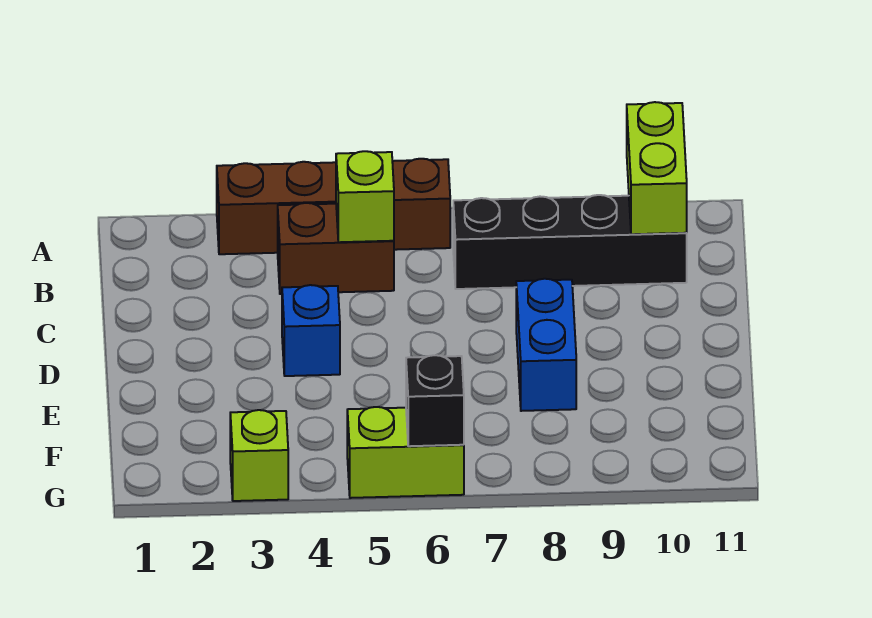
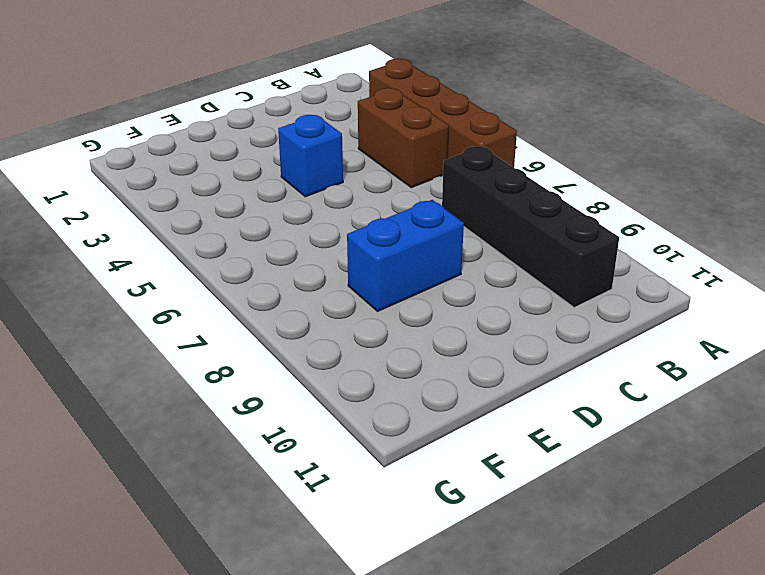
none -> lime brick G3 level 1
none -> lime brick G5:G6 level 1

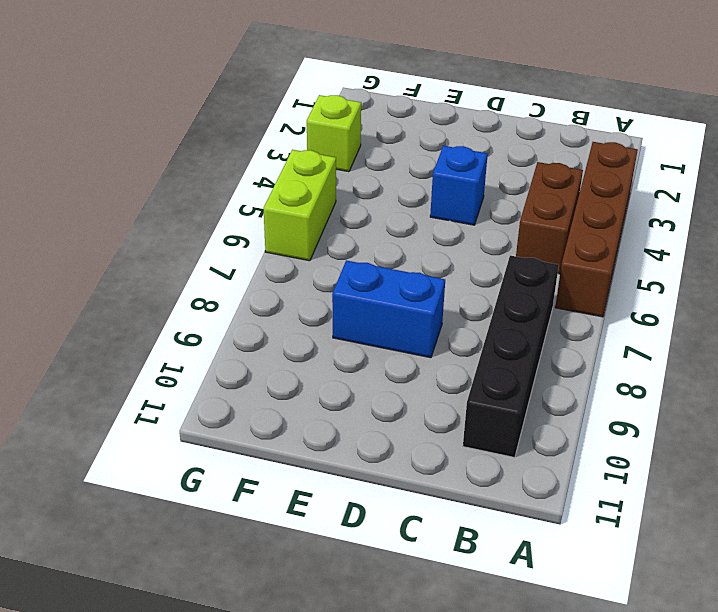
none -> lime brick A10:B10 level 2
none -> lime brick B5 level 2

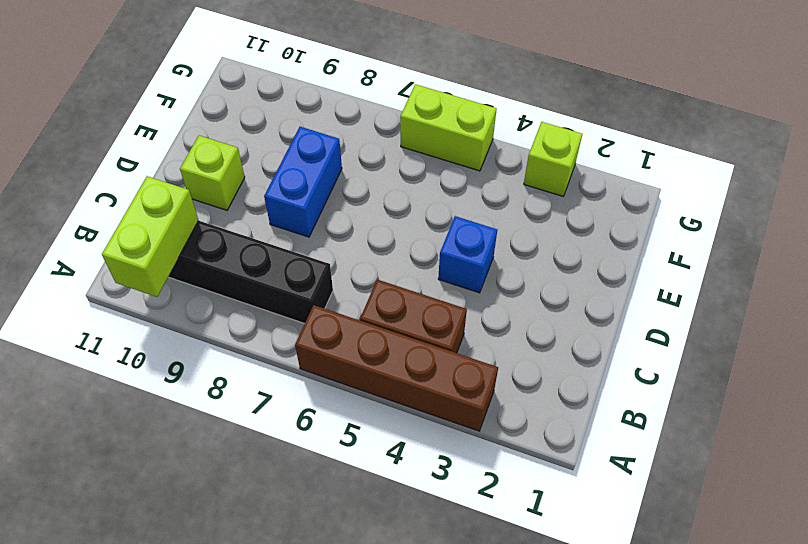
lime brick D10 level 1 -> lime brick B5 level 2
none -> black brick G6 level 2

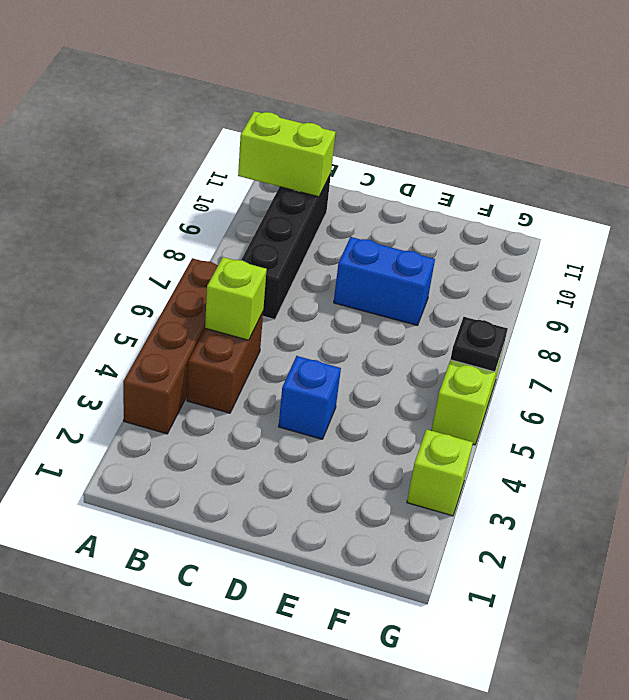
black plate G6 level 2 -> black brick G6 level 2

